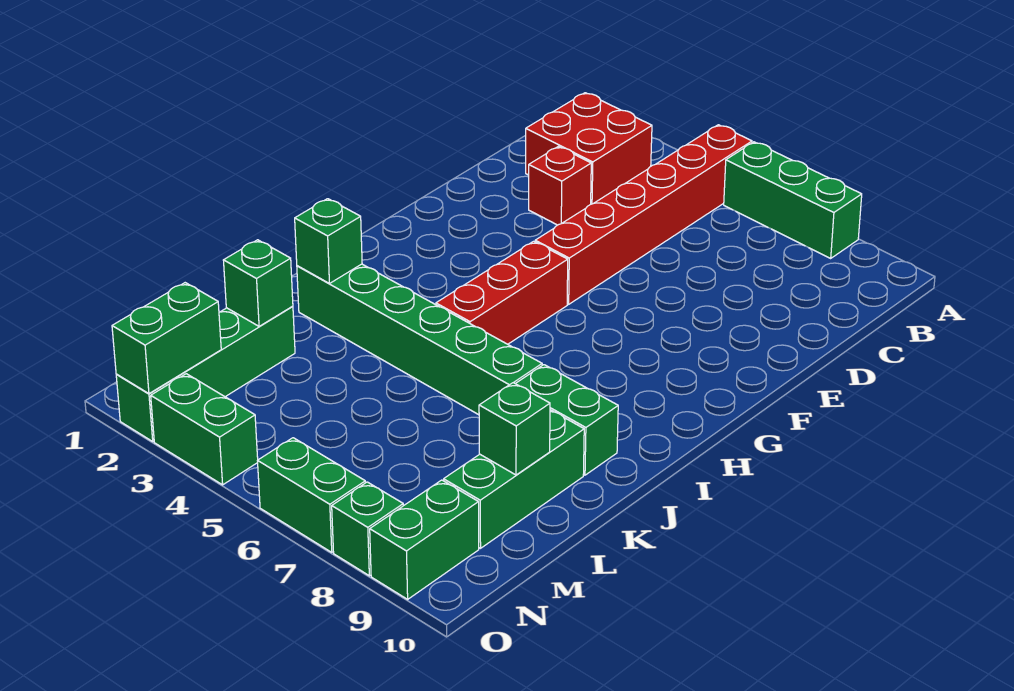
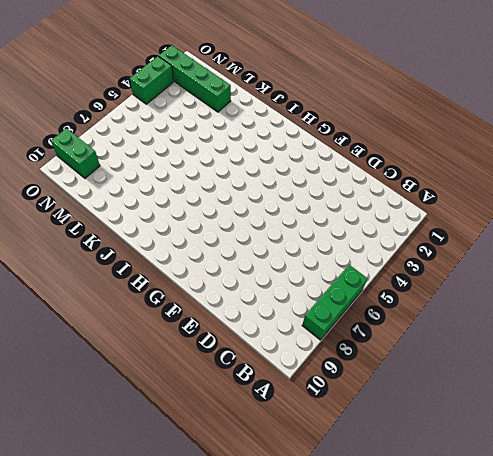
none -> red brick A5:F5 level 1
none -> red brick B2:C3 level 1
none -> red brick D3 level 1

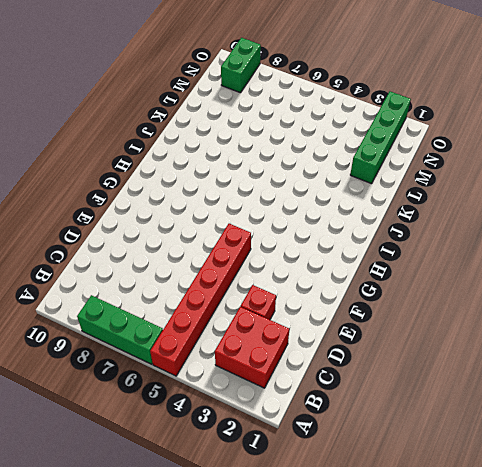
none -> red brick G5:I5 level 1
none -> green brick J2:J7 level 1
none -> green brick J8:J9 level 1

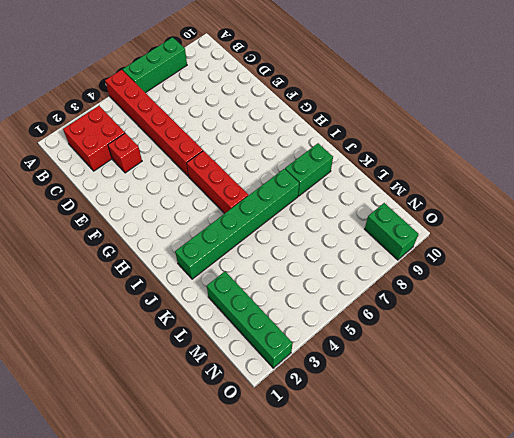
none -> green brick K9:M9 level 1
none -> green brick O3:O4 level 1
none -> green brick O6:O7 level 1

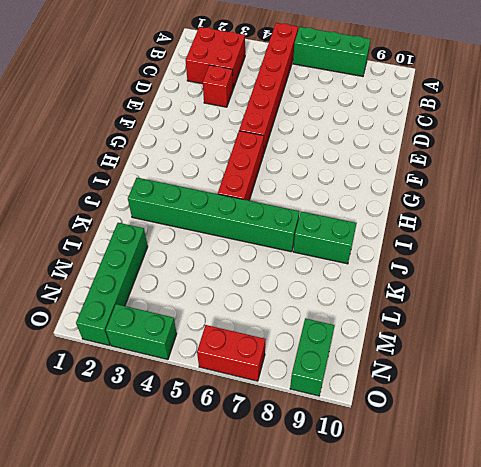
red brick O6:O7 level 1 -> green brick O6:O7 level 1
none -> green brick K9:M9 level 1
none -> green brick O8 level 1
none -> green brick J2 level 2

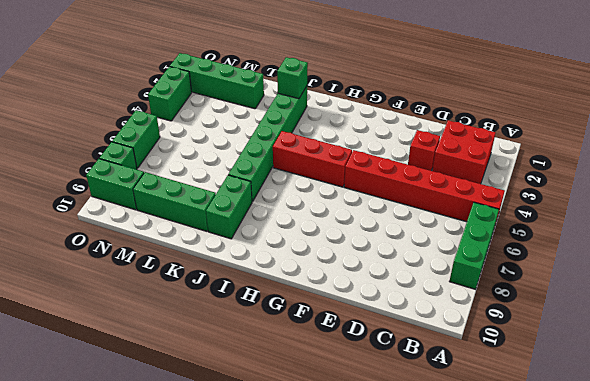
none -> green brick L2 level 2
none -> green brick L9 level 2
none -> green brick N2:O2 level 2

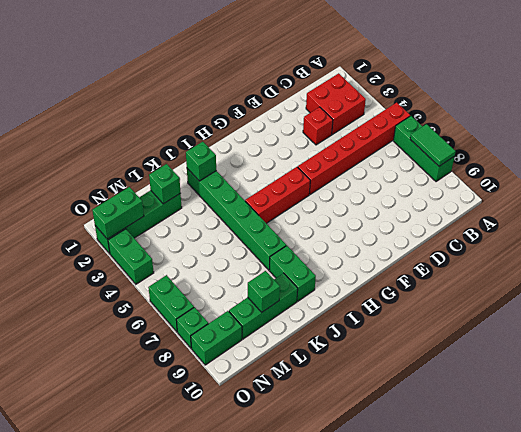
green tile A7:A8 level 2 -> none

